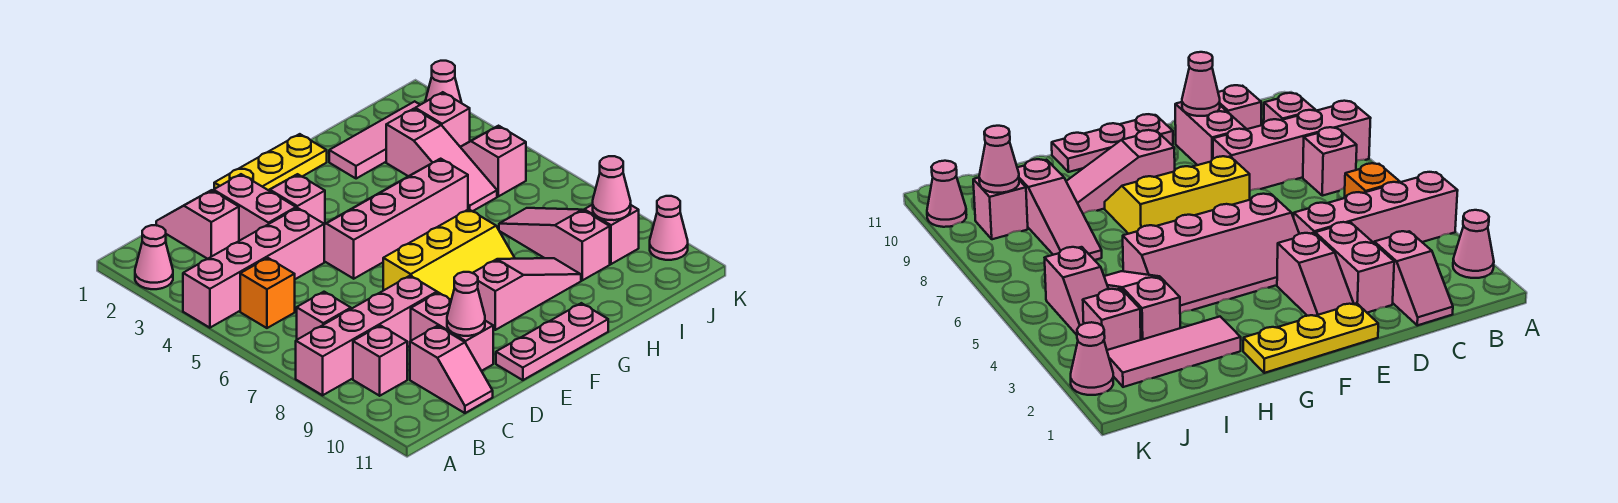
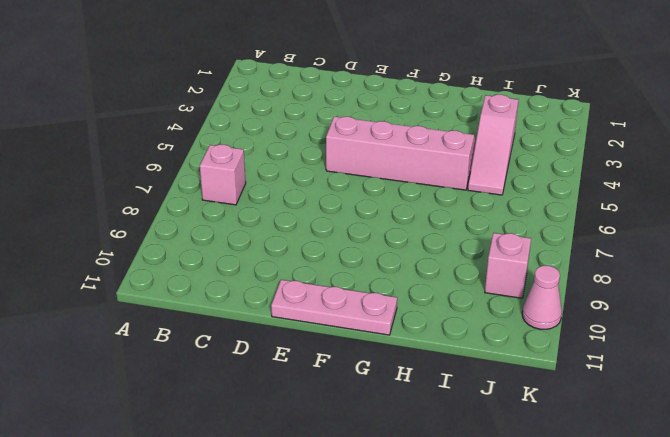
none -> pink cone A2 level 1
none -> pink brick A4:D4 level 1
none -> pink brick A8:D8 level 1

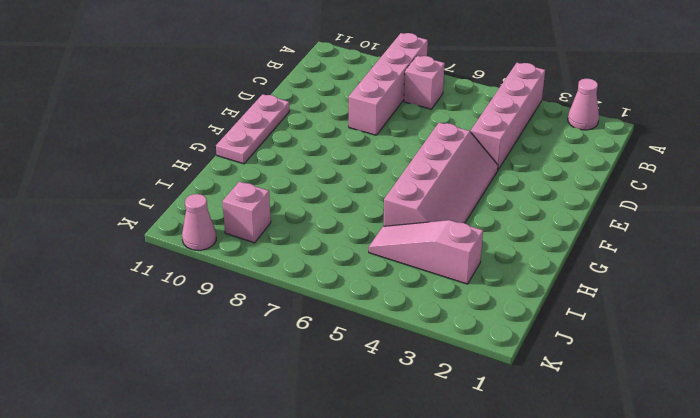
none -> orange brick B5 level 1
none -> pink brick B9 level 1
none -> pink slope C1:C2 level 1 top 2

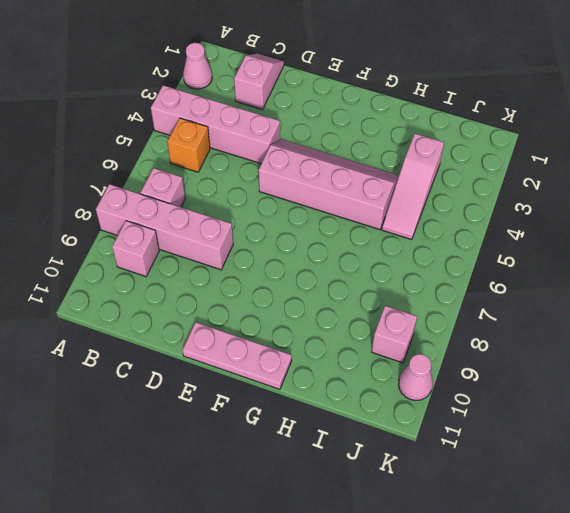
none -> pink slope C10:C11 level 1 top 10
none -> pink brick D2:D3 level 1
none -> pink brick D9:D10 level 1

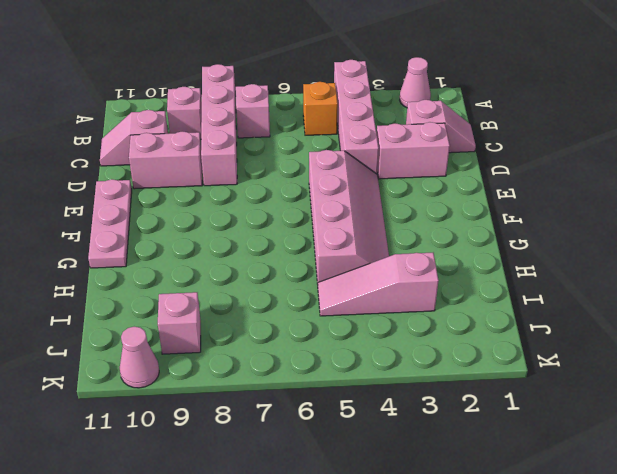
none -> yellow plate E1:G1 level 1
none -> pink slope E2:E3 level 1 top 3
none -> yellow slope E7:G8 level 1 top 7

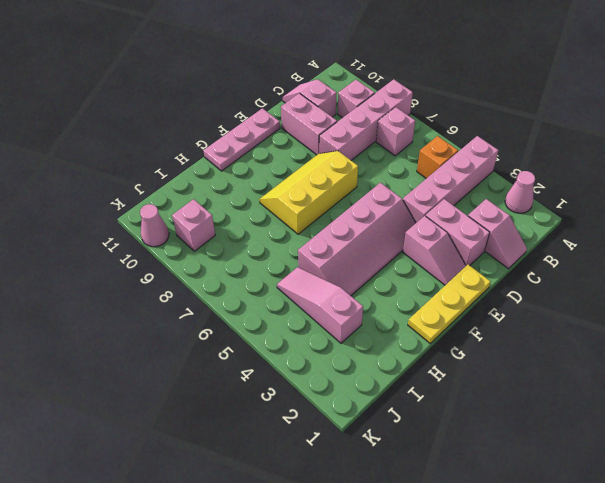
none -> pink slope F9:H9 level 1 top F
none -> pink tile H2:J2 level 1
none -> pink slope I7:I9 level 1 top 9

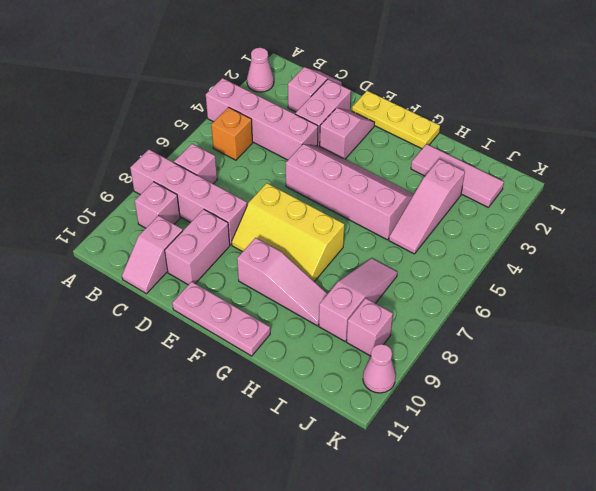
none -> pink brick J3 level 1
none -> pink slope J4:J5 level 1 top 5
none -> pink cone K2 level 1

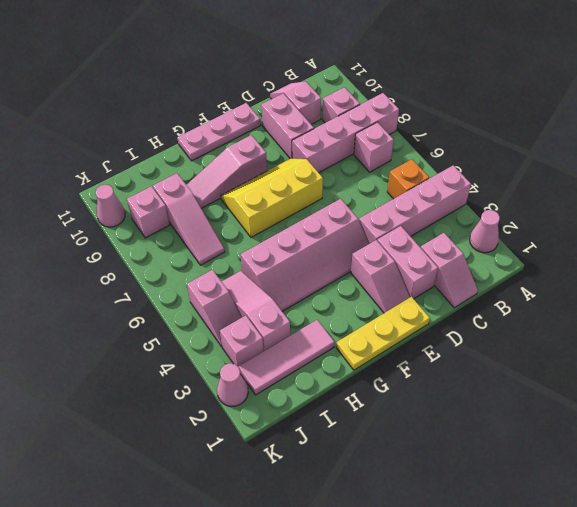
none -> pink cone D10 level 2
none -> pink cone J9 level 2

